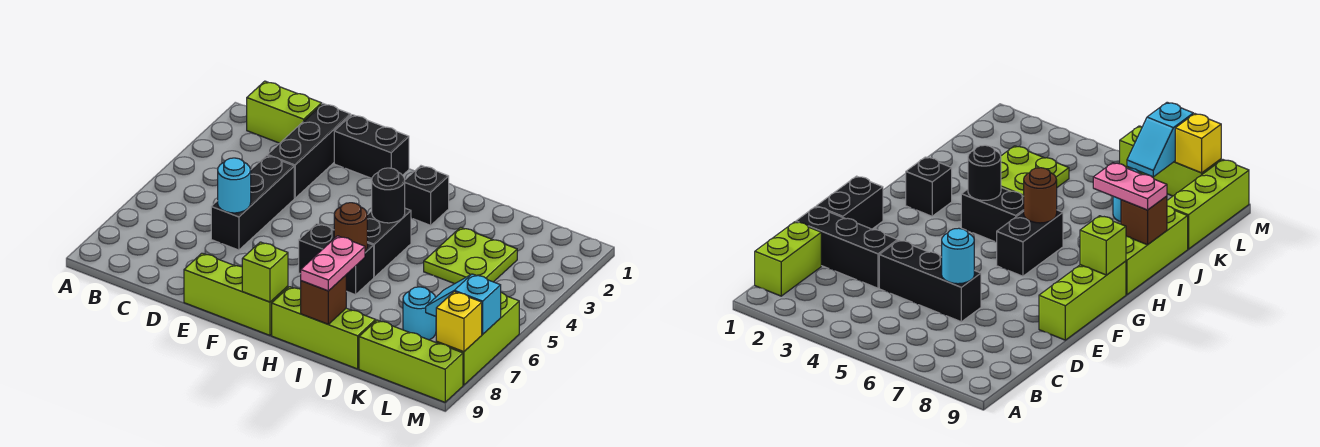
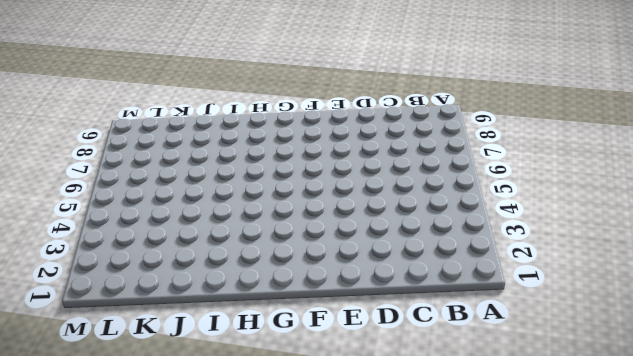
none -> lime brick B1:C1 level 1
none -> black brick D1:D3 level 1
none -> black brick D4:D6 level 1

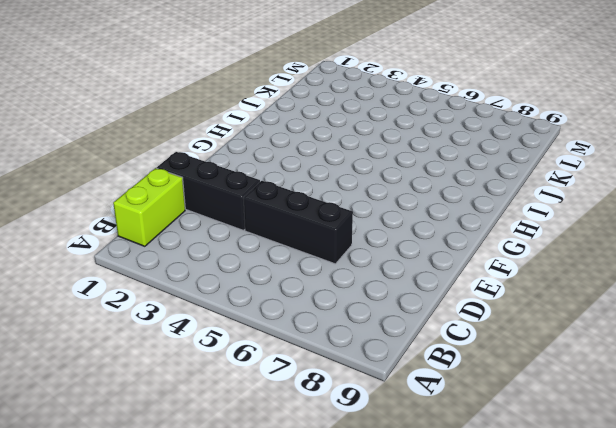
none -> black brick E1:F1 level 1
none -> lime brick E9:G9 level 1
none -> black brick G6:H6 level 1

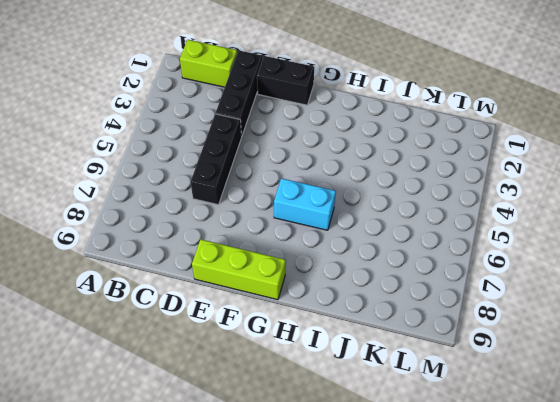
cyan brick G6:H6 level 1 -> black brick G6:H6 level 1
none -> black brick H2 level 1
none -> black brick H4:H5 level 1
none -> lime brick H9:J9 level 1

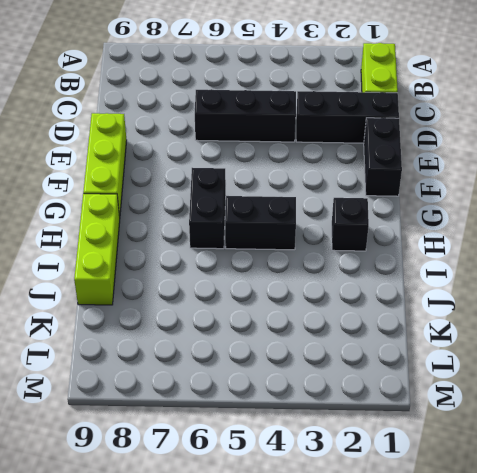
none -> lime plate J3:K4 level 1
none -> cyan round brick K7 level 1
none -> lime brick K9:M9 level 1

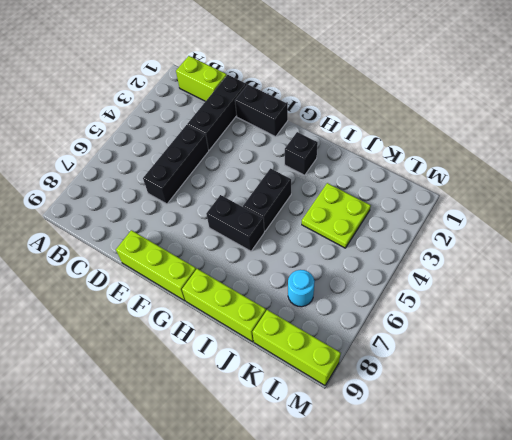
none -> lime brick M6:M8 level 1
none -> cyan round brick D6 level 2
none -> lime brick G9 level 2

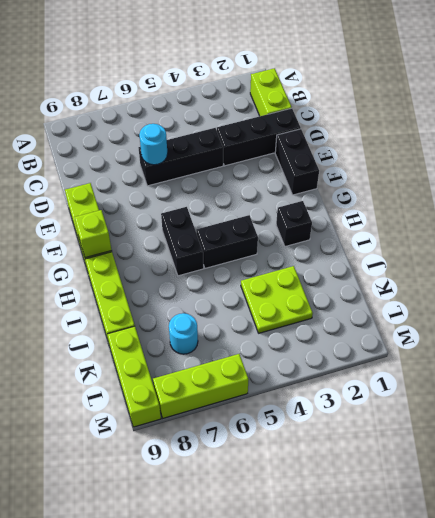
none -> black round brick H4 level 2
none -> brown round brick H6 level 2
none -> brown brick I9 level 2

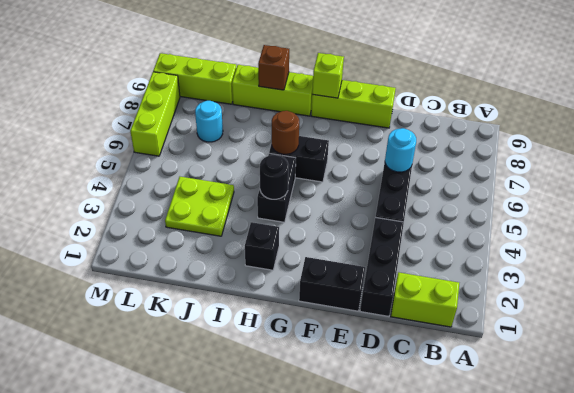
none -> cyan slope L7:M7 level 2 top M
none -> yellow brick M8 level 2
none -> pink plate I8:I9 level 3

